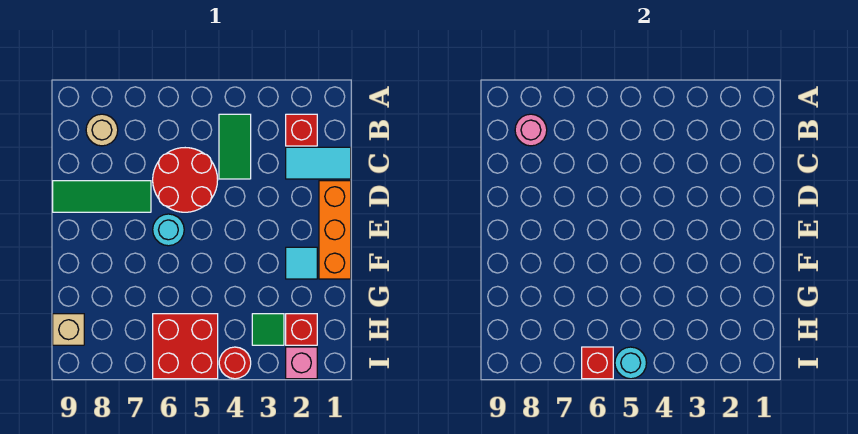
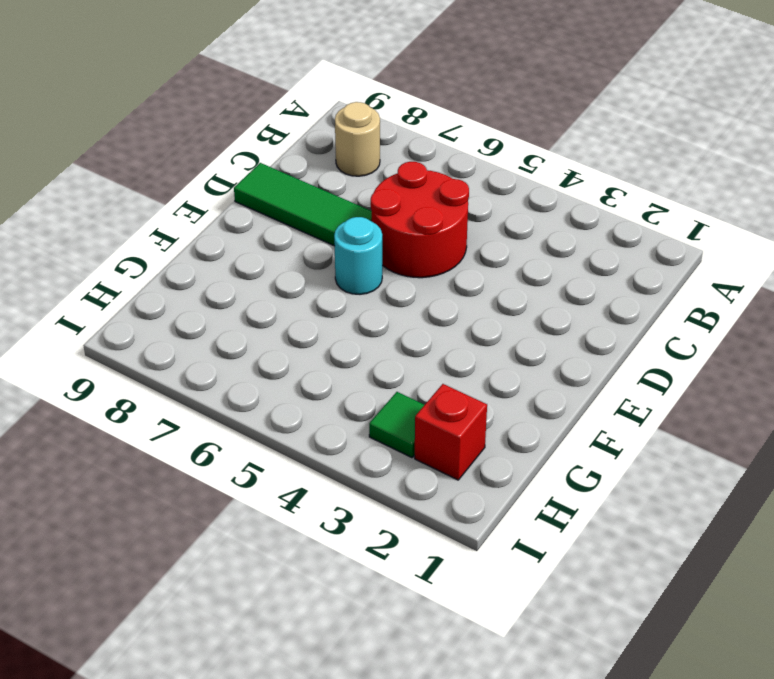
none -> red brick B2 level 1
none -> green tile B4:C4 level 1
none -> cyan tile C1:C2 level 1

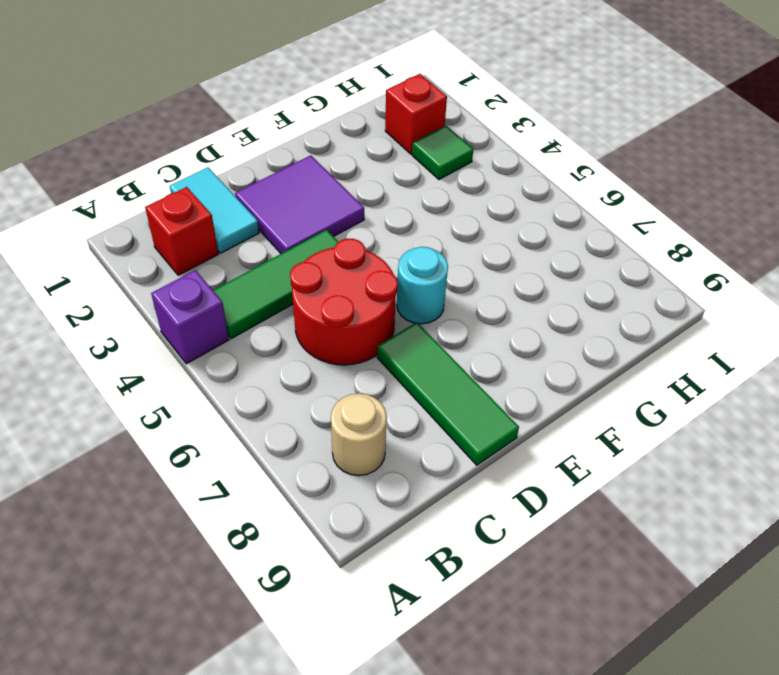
purple brick A4 level 1 -> none
green tile B4:D4 level 1 -> green tile B4:C4 level 1
purple tile D2:E3 level 1 -> none
none -> orange brick D1:F1 level 1
none -> cyan tile F2 level 1
none -> red brick H5:I6 level 1

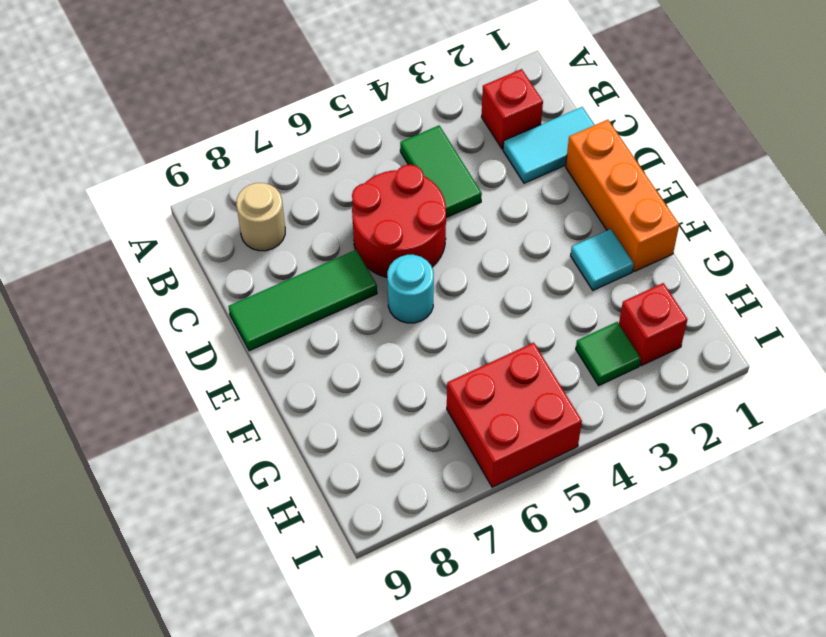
none -> tan brick H9 level 1
none -> pink brick I2 level 1
none -> red round brick I4 level 1

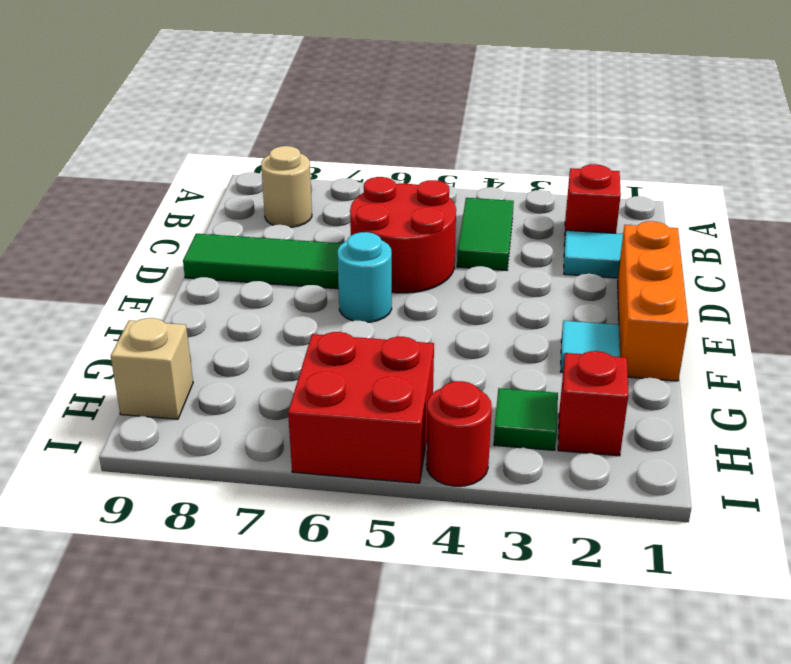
none -> pink brick I2 level 1
none -> pink round brick B8 level 2
none -> cyan round brick I5 level 2

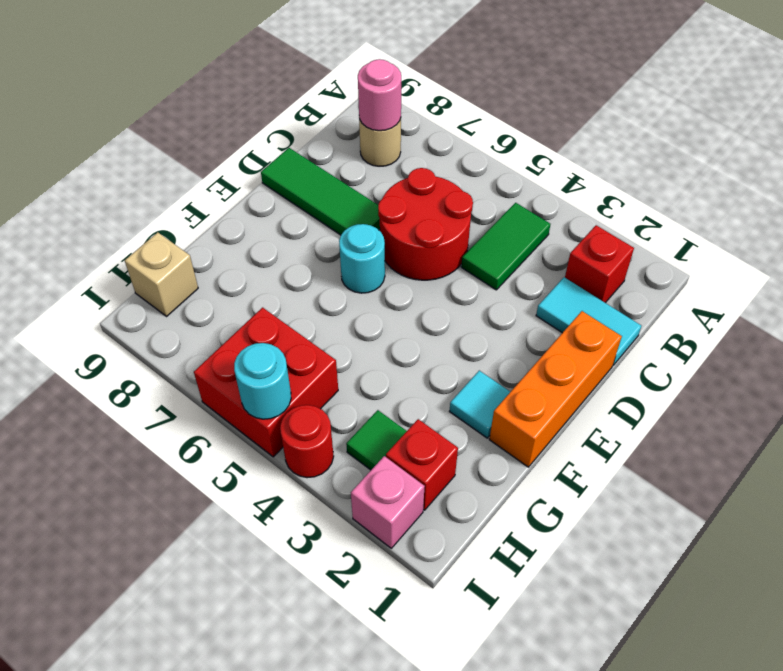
none -> red brick I6 level 2

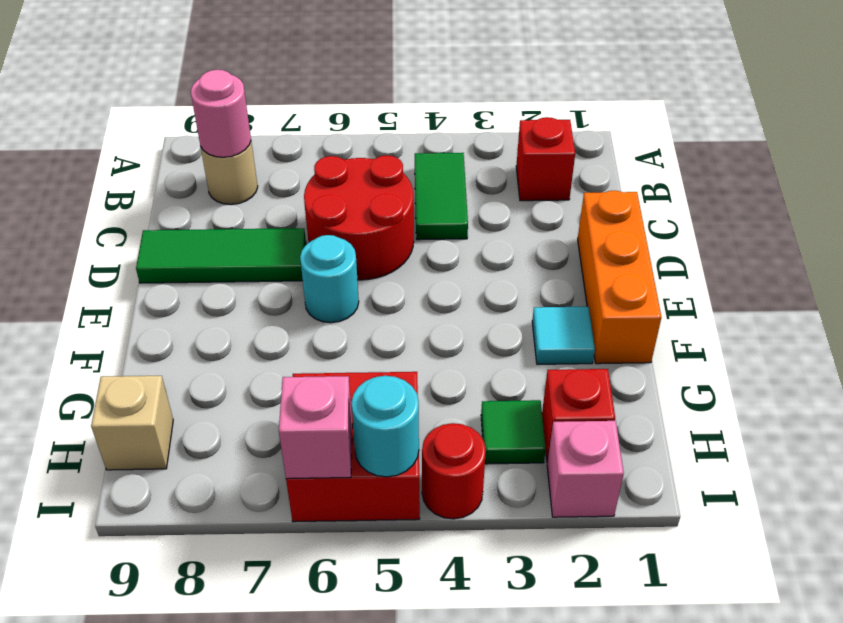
pink brick I6 level 2 -> red brick I6 level 2
none -> cyan tile C1:C2 level 1

